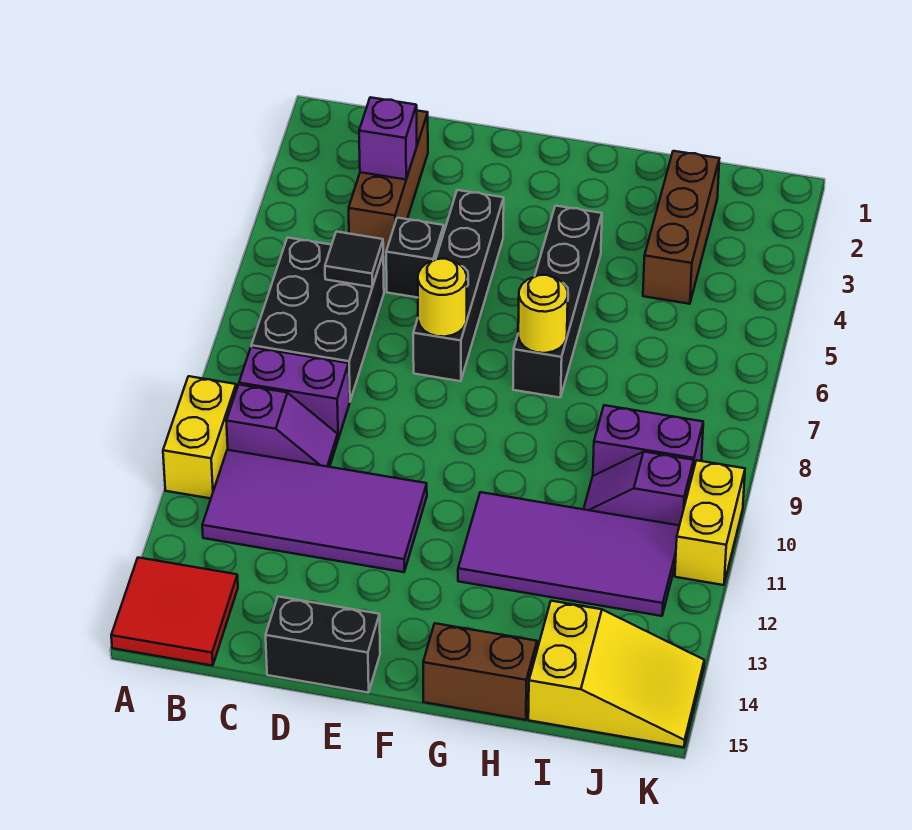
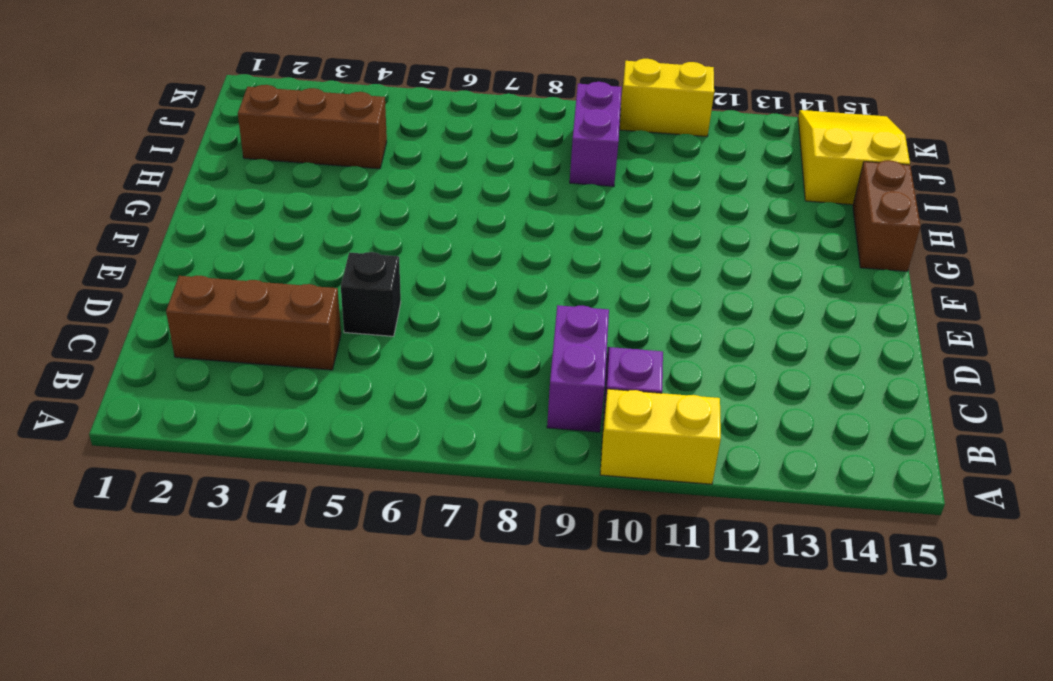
none -> red tile A14:B15 level 1
none -> black brick B6:C8 level 1
none -> purple tile B11:E12 level 1

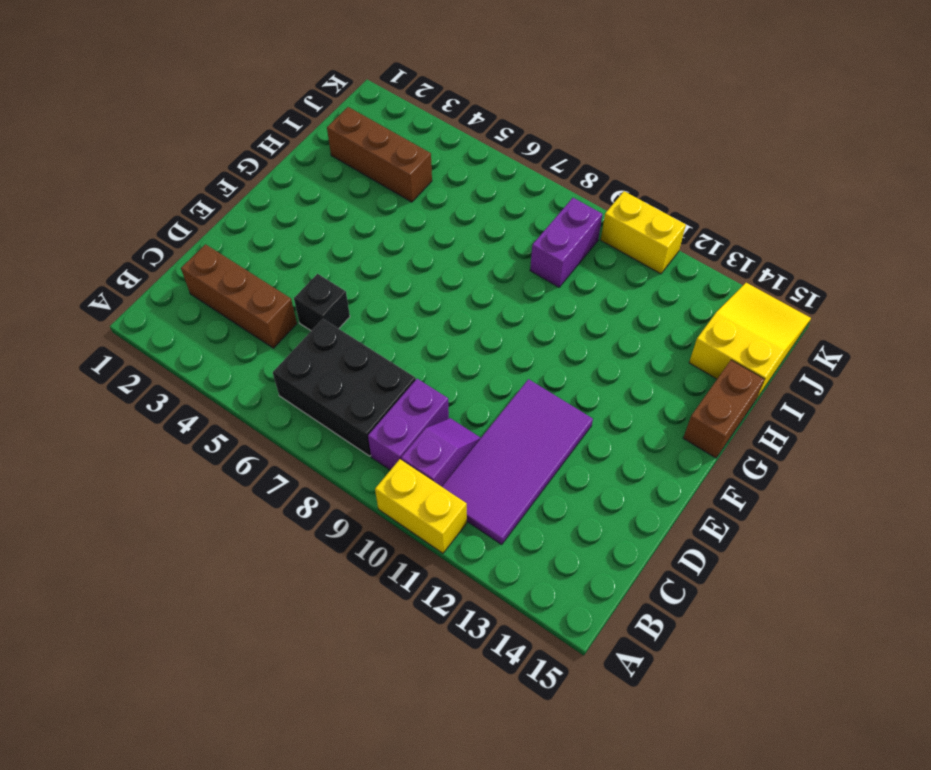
none -> red tile A14:B15 level 1
none -> black brick D15:E15 level 1
none -> black brick E4:E7 level 1

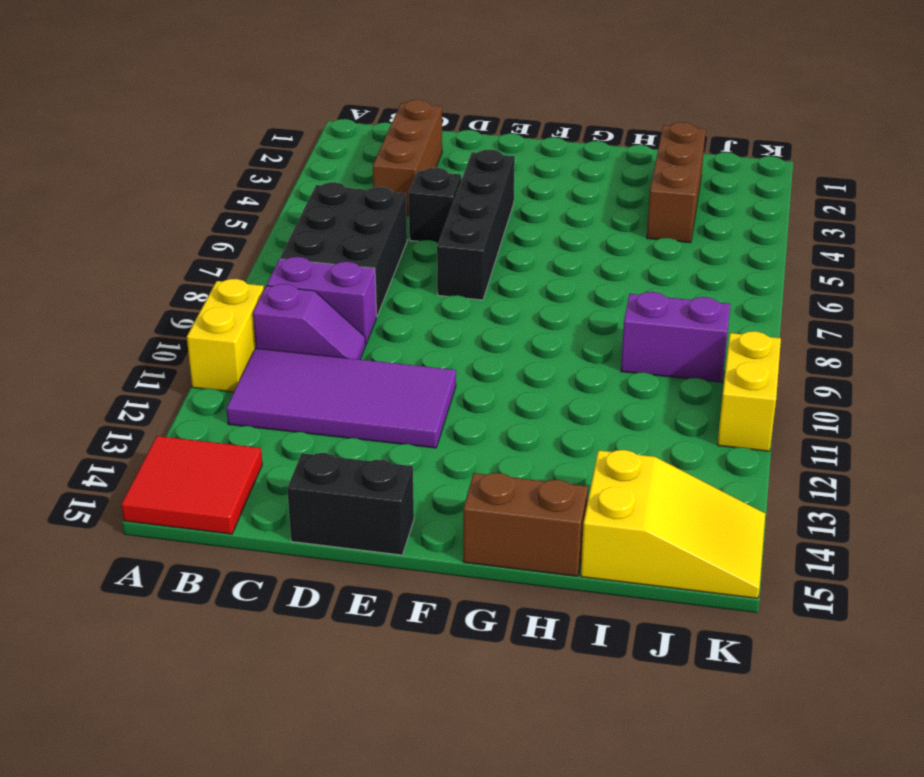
none -> black brick G4:G7 level 1
none -> purple tile G11:J12 level 1
none -> purple slope I10:J10 level 1 top J

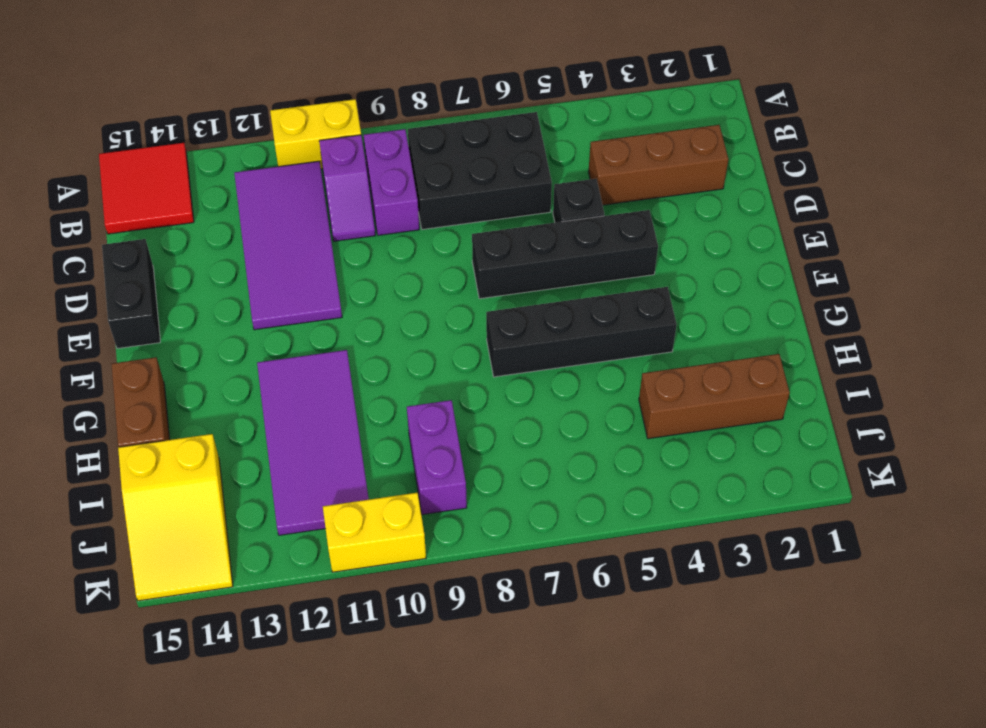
none -> purple slope I10:J10 level 1 top J
none -> purple brick C3 level 2
none -> black tile C6 level 2

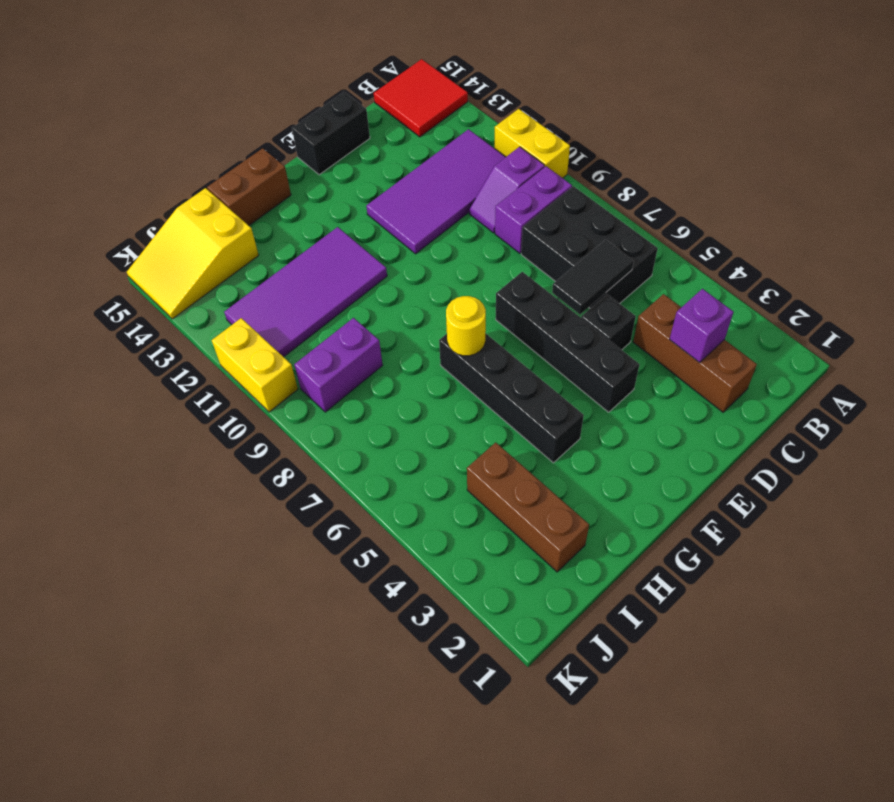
black tile C6:D6 level 2 -> black tile C6 level 2
none -> purple slope I10:J10 level 1 top J
none -> yellow round brick E7 level 2

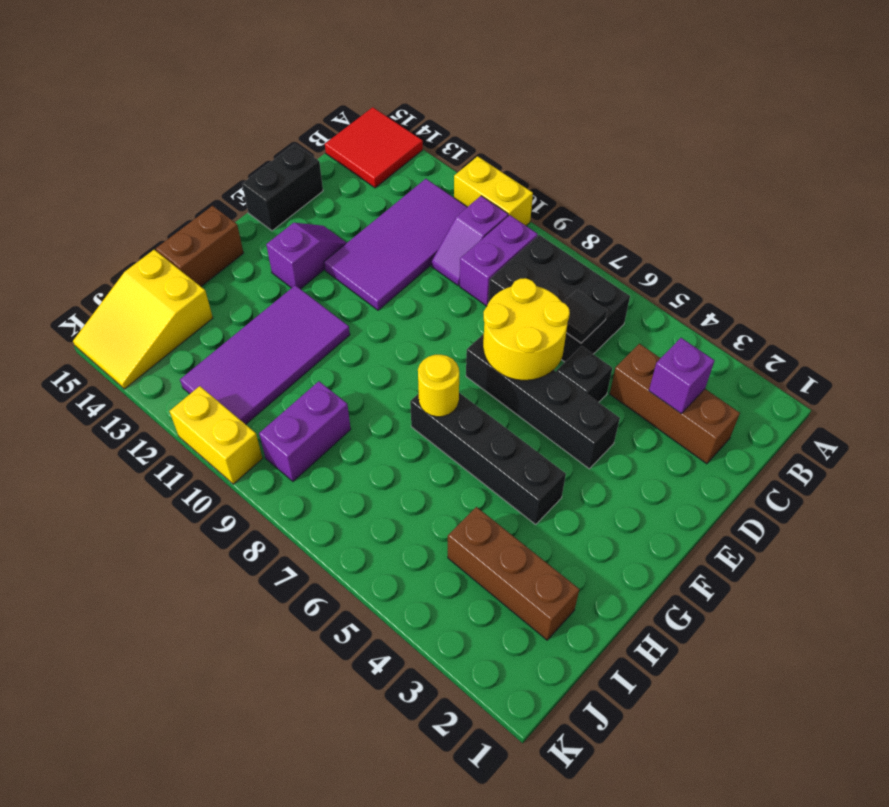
yellow round brick D6:E7 level 2 -> yellow round brick E7 level 2
purple slope E13:F13 level 1 top F -> purple slope I10:J10 level 1 top J

